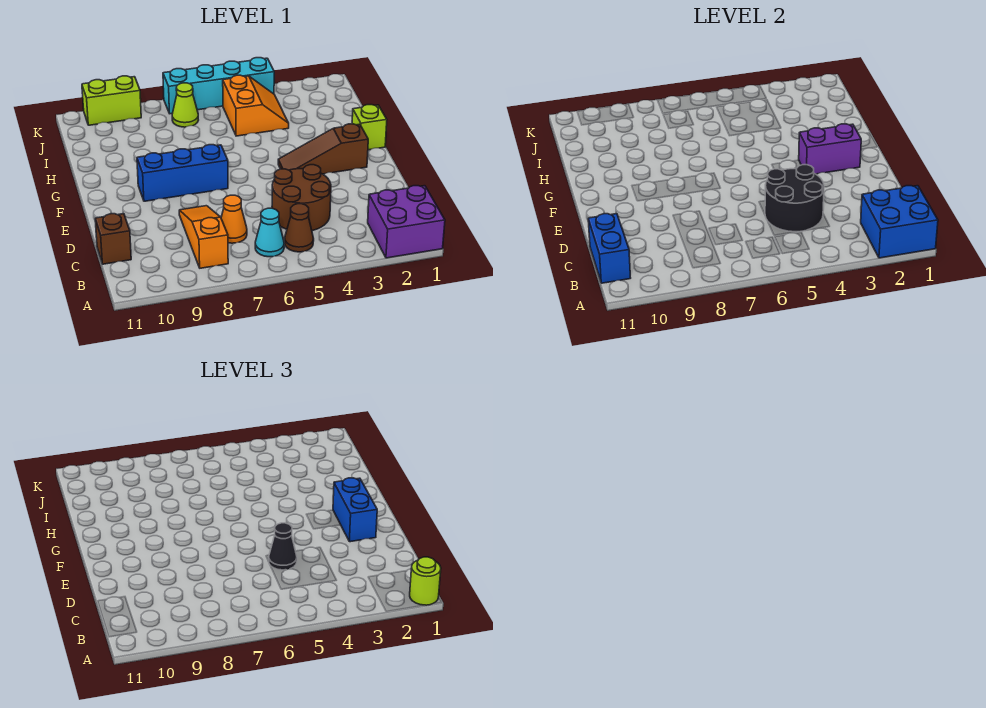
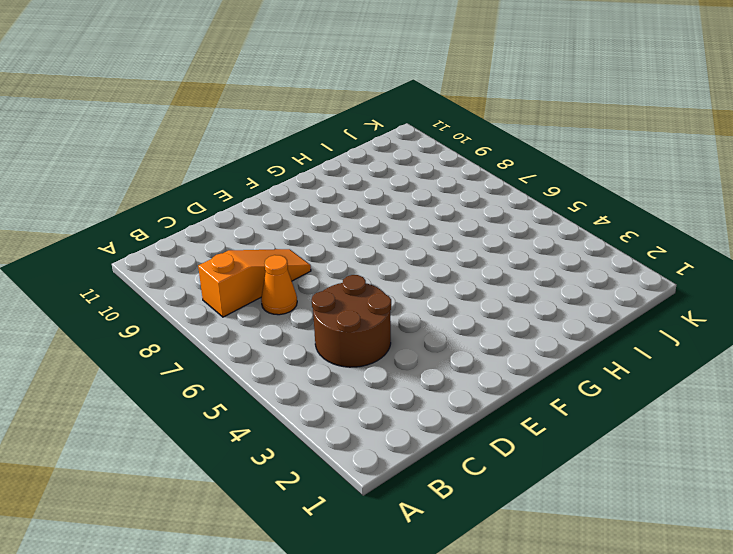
none -> purple brick A1:B2 level 1
none -> brown cone B5 level 1
none -> cyan cone B6 level 1

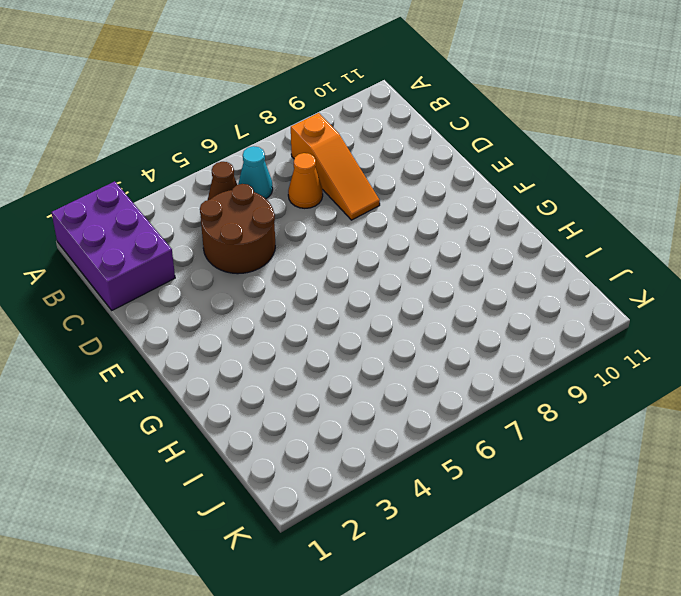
purple brick A1:C2 level 1 -> purple brick A1:B2 level 1
none -> brown brick C11 level 1
none -> brown slope F2:F4 level 1 top 2
none -> blue brick F7:F9 level 1

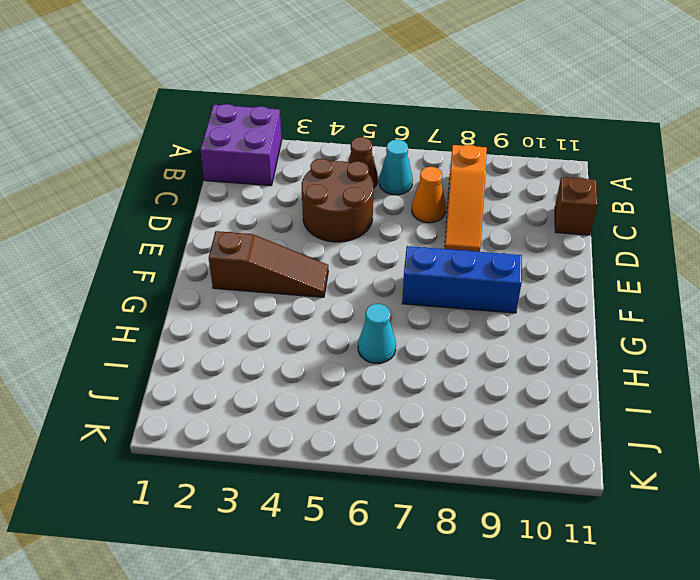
cyan cone H6 level 1 -> none
none -> lime brick G1 level 1
none -> orange slope I4:J5 level 1 top 5
none -> lime cone J7 level 1

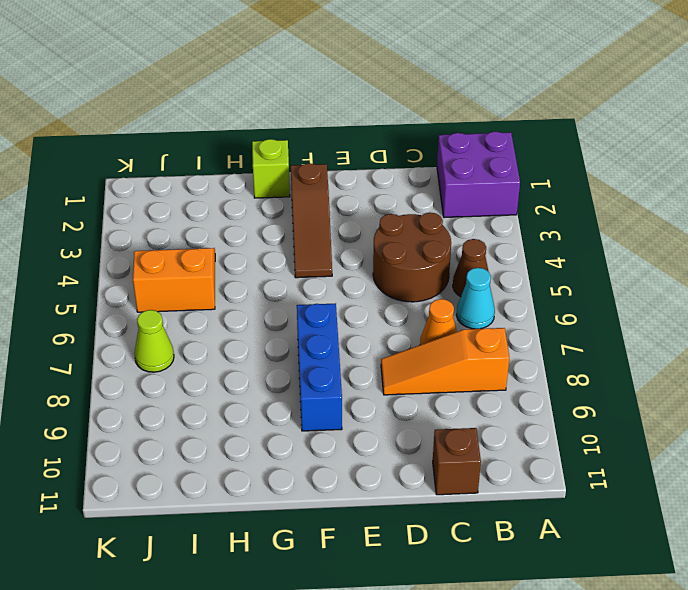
none -> cyan brick K4:K7 level 1
none -> lime brick K9:K10 level 1
none -> blue brick A1:B2 level 2

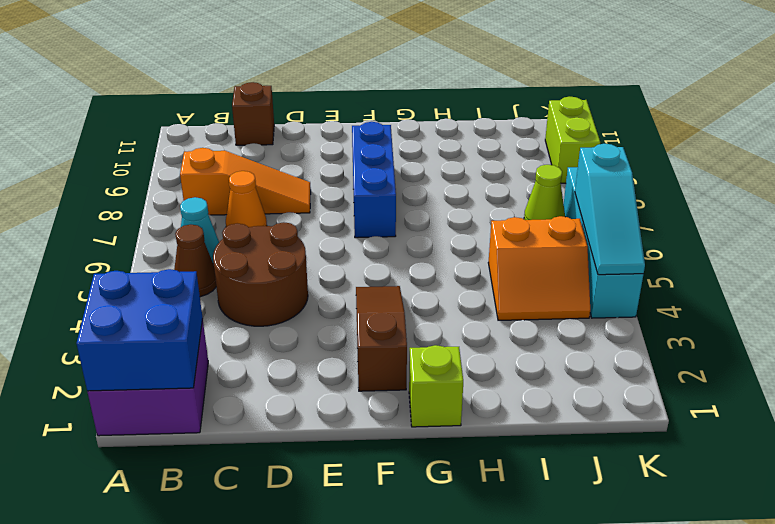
cyan slope K4:K6 level 2 top 6 -> none
none -> blue brick B11:C11 level 2
none -> black round brick C4:D5 level 2
none -> purple brick F2:F3 level 2

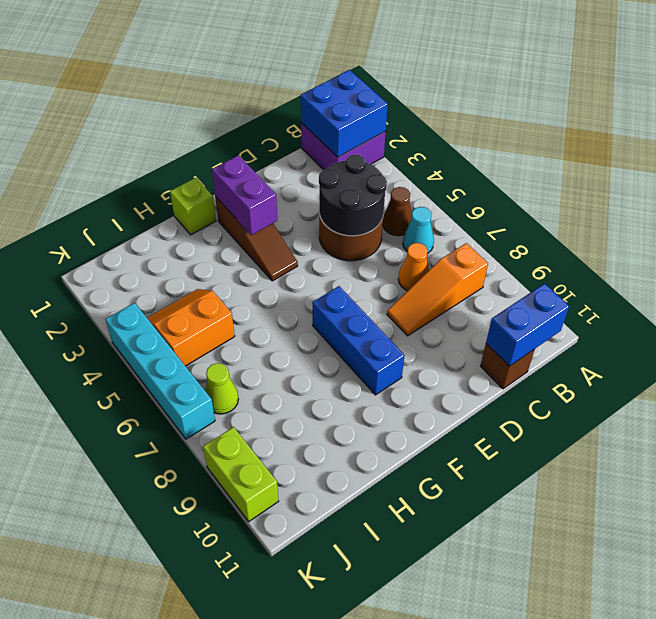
none -> lime round brick A1 level 3
none -> black cone D5 level 3
none -> blue brick E2:F2 level 3

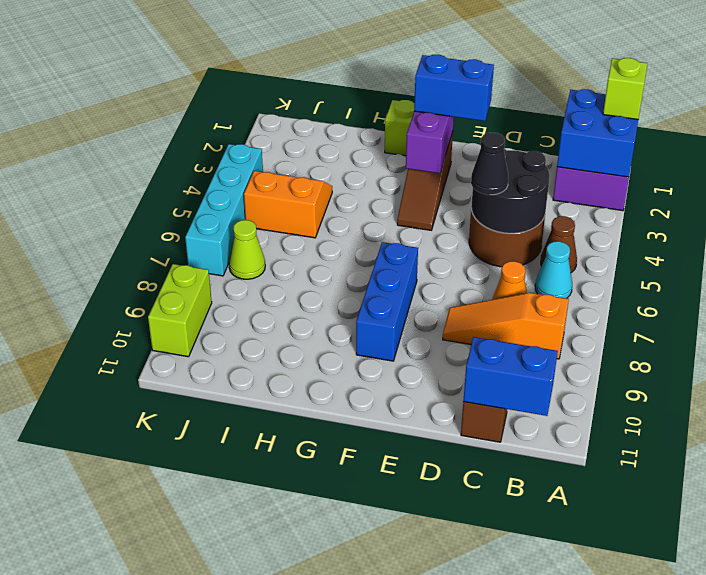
lime brick A1 level 3 -> lime round brick A1 level 3

